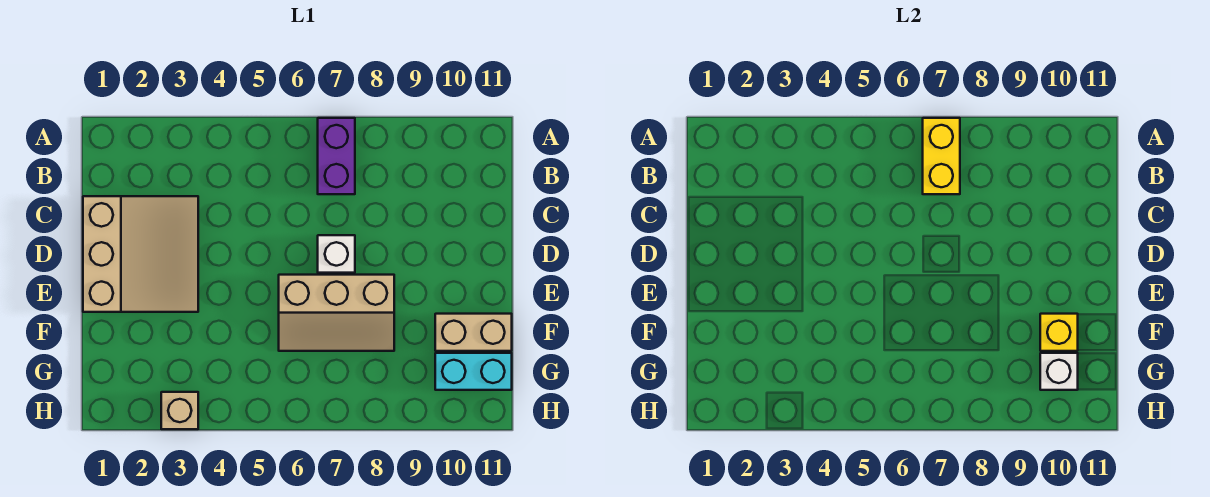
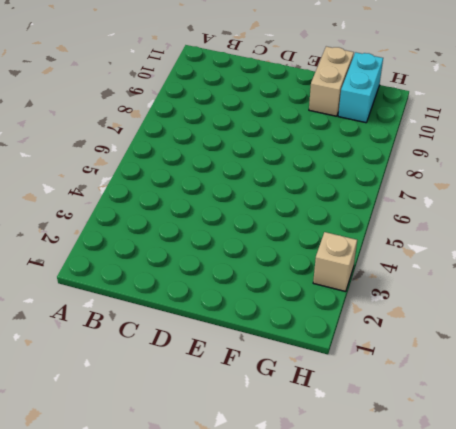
none -> purple brick A7:B7 level 1
none -> tan slope C1:E3 level 1 top 1

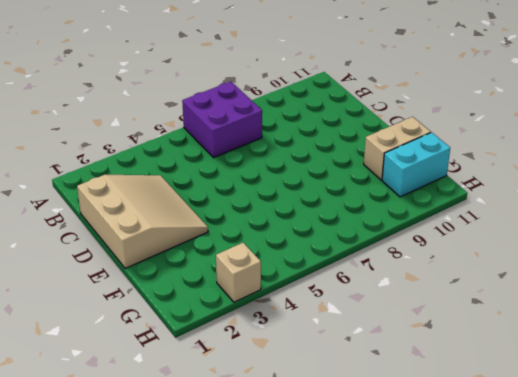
purple brick A6:B7 level 1 -> purple brick A7:B7 level 1
none -> white brick D7 level 1
none -> tan slope E6:F8 level 1 top E

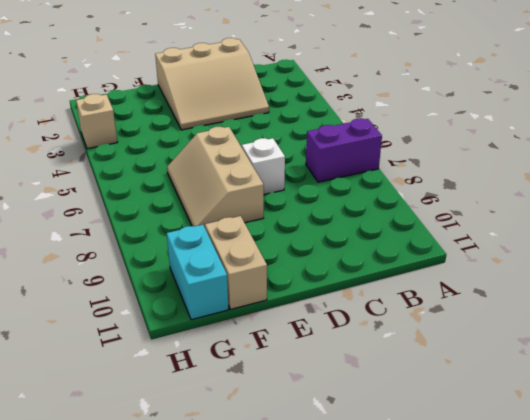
none -> yellow brick A7:B7 level 2
none -> yellow brick F10 level 2

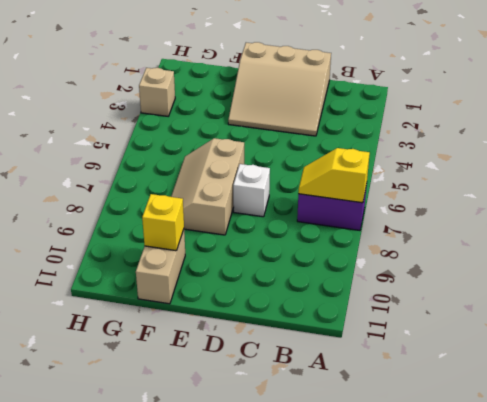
yellow slope A7:B7 level 2 top A -> yellow brick A7:B7 level 2
none -> cyan brick G10:G11 level 1
none -> white brick G10 level 2

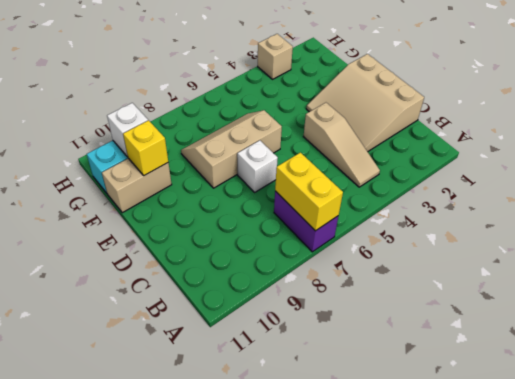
tan slope B4:D4 level 1 top D -> none

